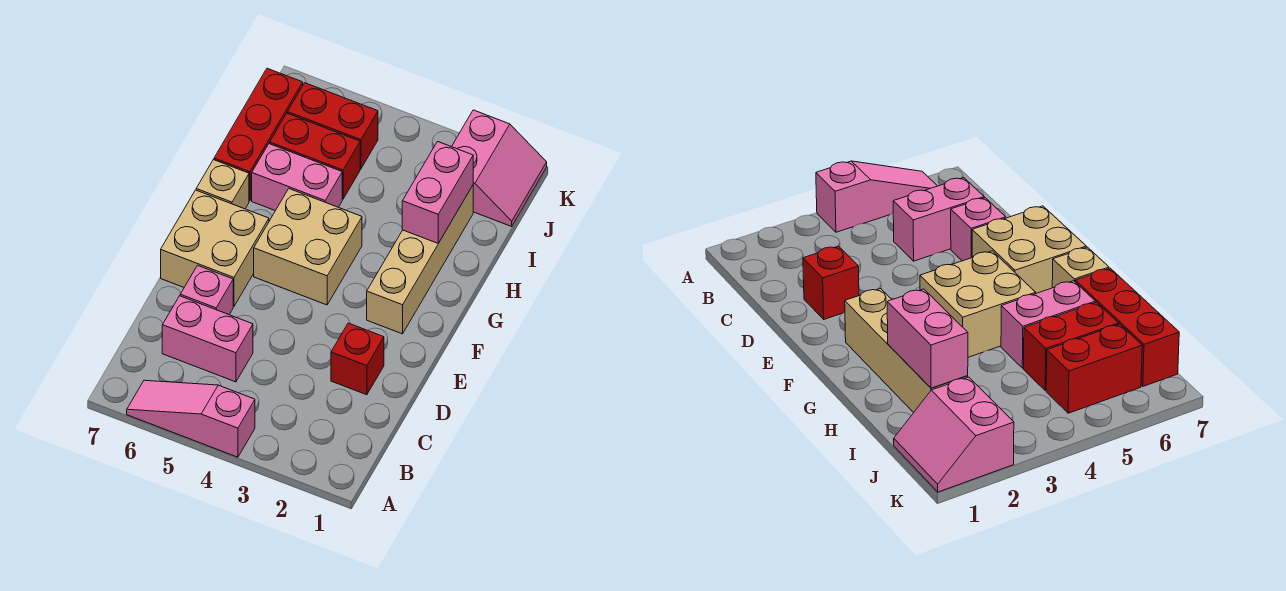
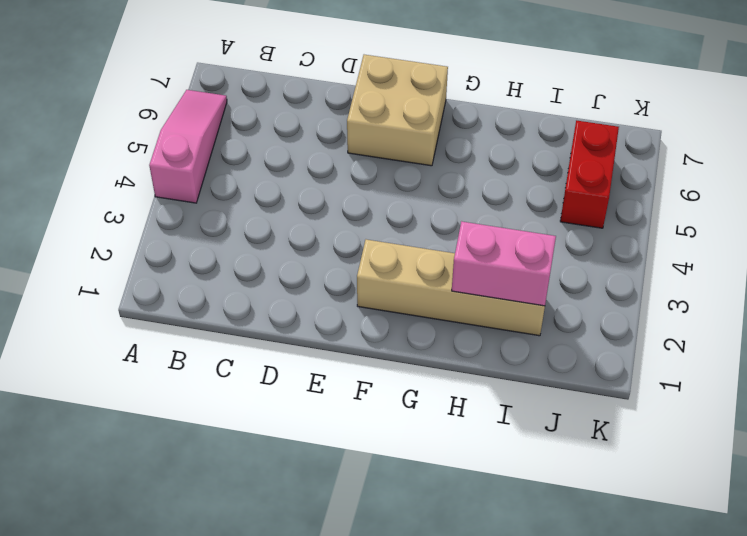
none -> pink brick C5:C6 level 1
none -> red brick D2 level 1
none -> pink brick D6 level 1

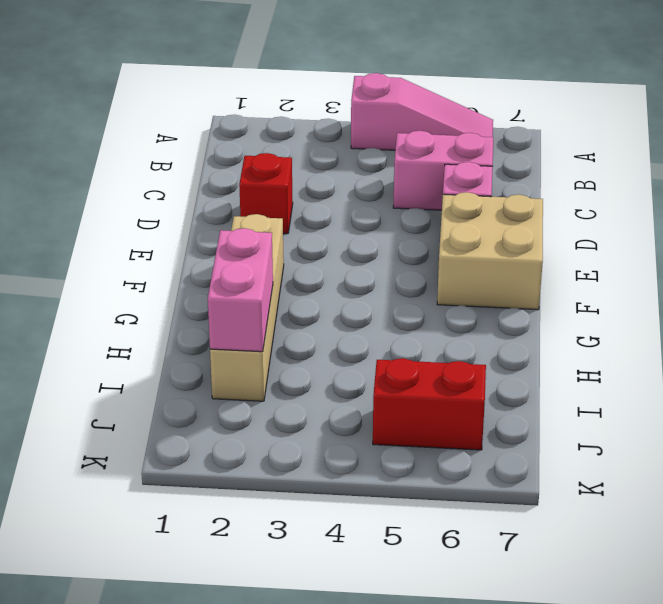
none -> tan brick F4:G5 level 1
none -> tan brick G7 level 1
none -> pink brick H5:H6 level 1

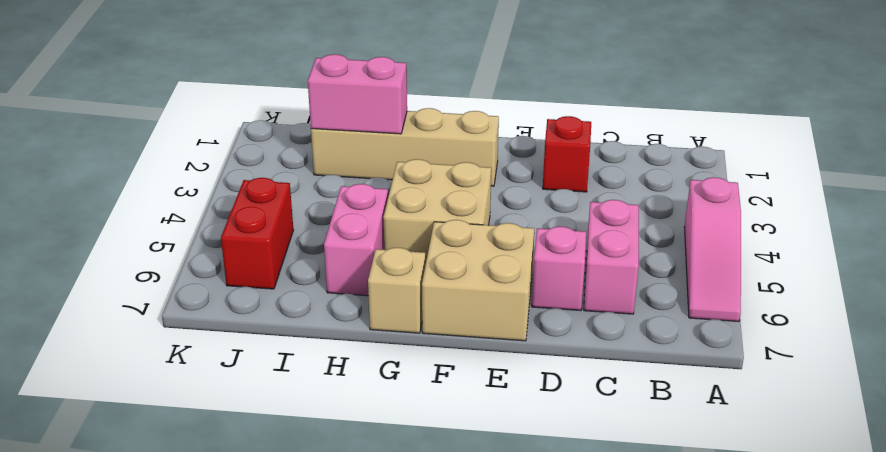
none -> red brick H7:J7 level 1
none -> red brick I5:I6 level 1
none -> pink slope J1:K2 level 1 top 2

